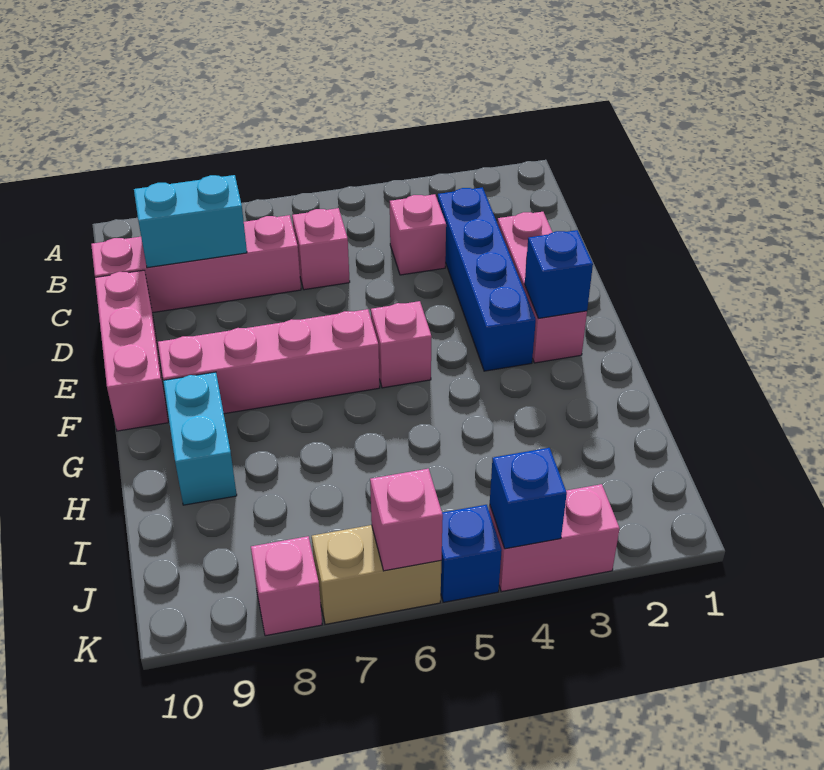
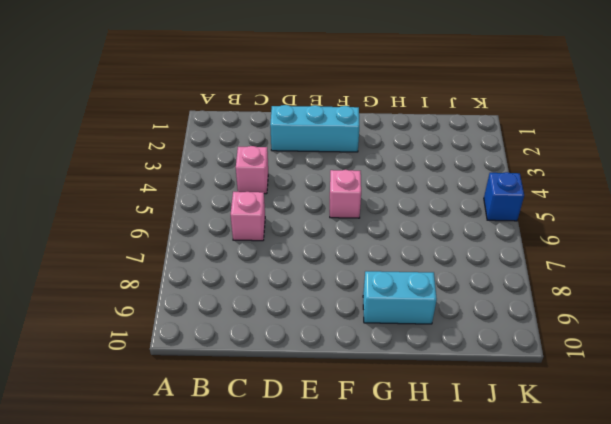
cyan brick D2:F2 level 1 -> pink brick D2:F2 level 1
none -> blue brick C3:F3 level 1
none -> pink brick C7:C10 level 1
none -> pink brick D10:F10 level 1

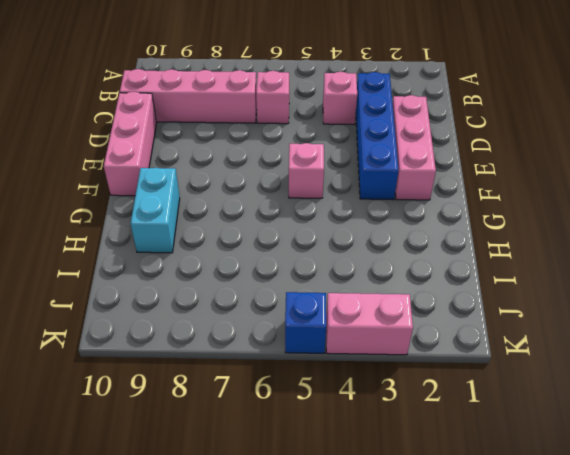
none -> pink brick F6:F9 level 1
none -> tan brick K6:K7 level 1
none -> pink brick K8 level 1

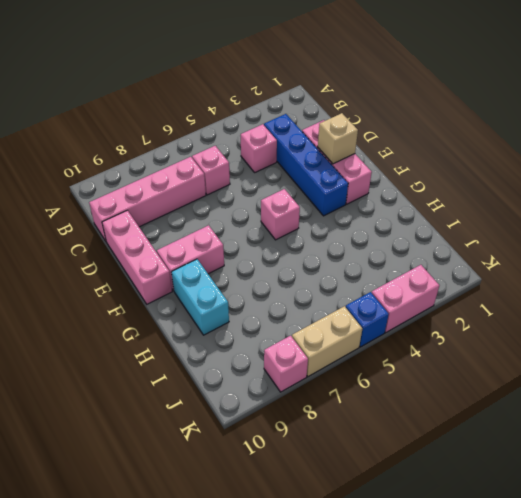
tan brick E2 level 2 -> none
pink brick F8:F9 level 1 -> pink brick F6:F9 level 1
none -> cyan brick C8:C9 level 2
none -> blue brick F2 level 2
none -> blue brick K4 level 2

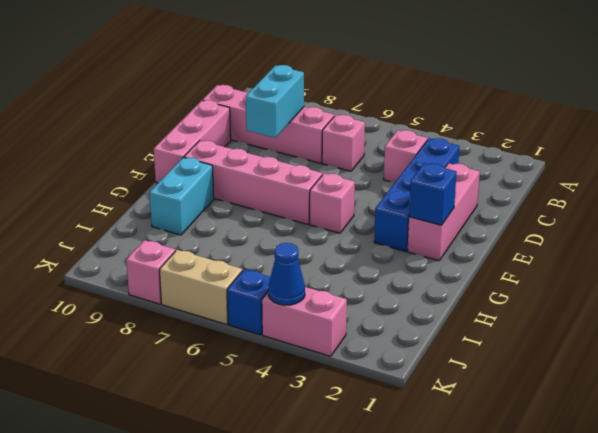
cyan brick C8:D8 level 2 -> cyan brick C8:C9 level 2
blue cone K4 level 2 -> blue brick K4 level 2
none -> pink brick K6 level 2

